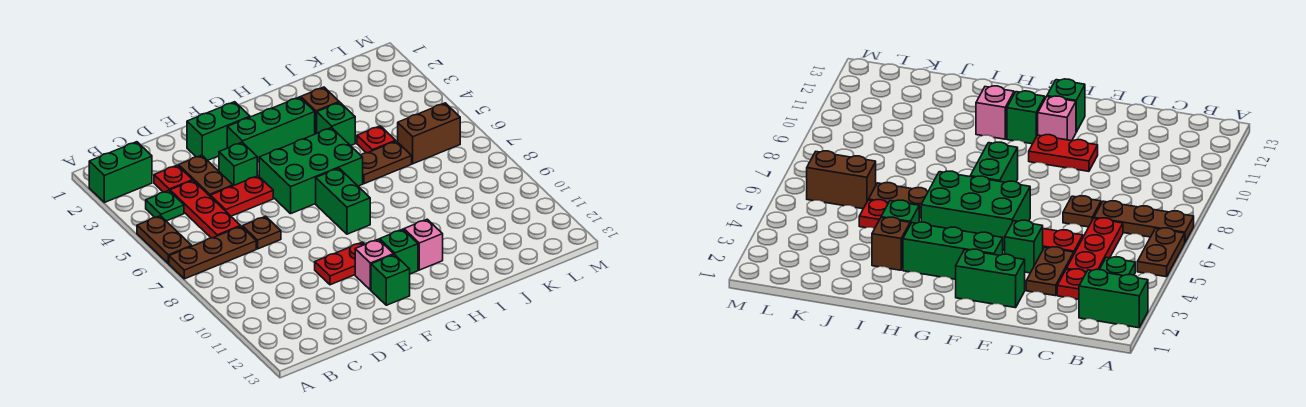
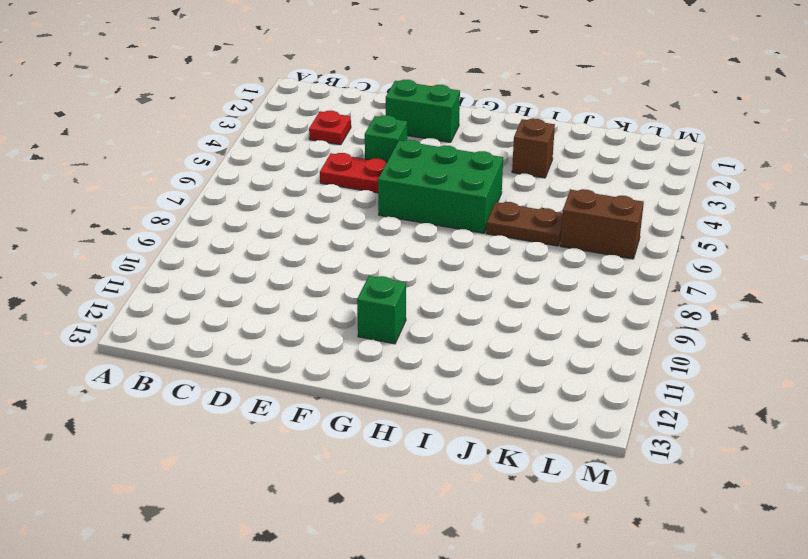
none -> green brick A2:B2 level 1
none -> brown plate A5:A6 level 1
none -> brown plate A7:C7 level 1

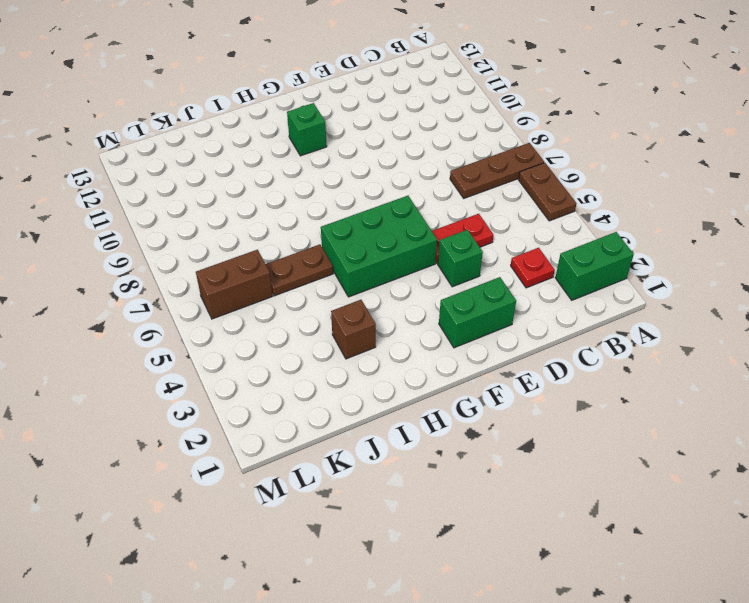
none -> green plate B4 level 1
none -> red plate C4:C6 level 1
none -> brown plate D3:D4 level 1

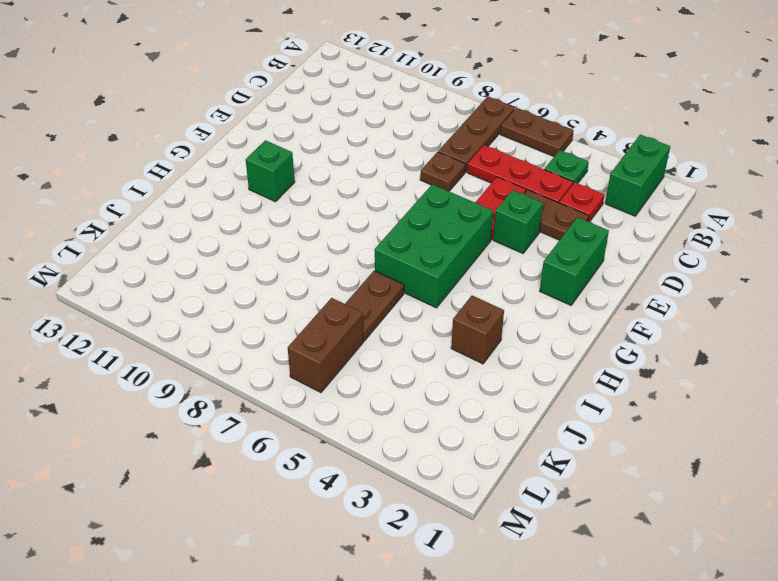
none -> red plate E10:F10 level 1
none -> green brick F3:H3 level 1
none -> pink brick F11 level 1

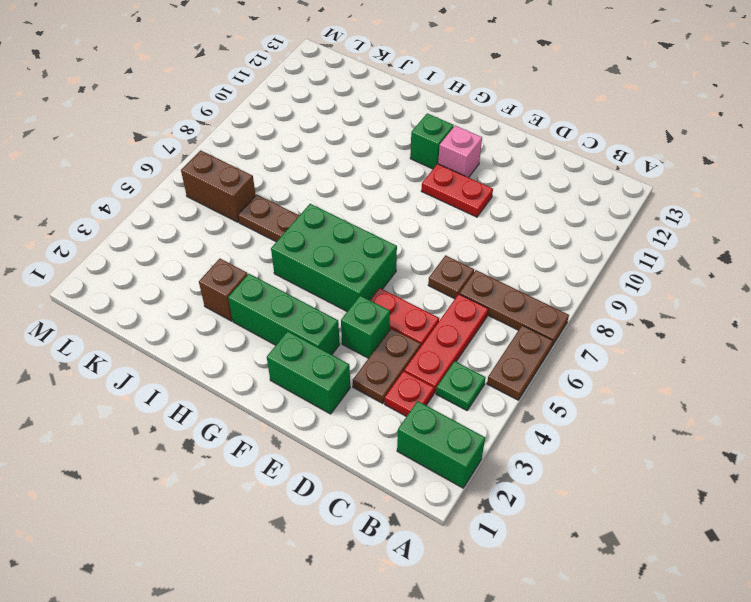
none -> green brick F12 level 1
none -> green brick G7:G8 level 1
none -> pink brick H11 level 1

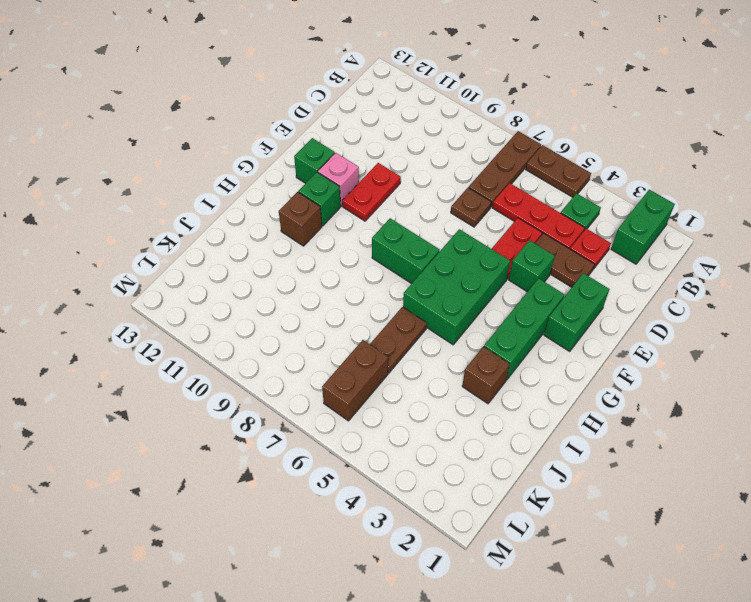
brown brick H11 level 1 -> pink brick H11 level 1
none -> green brick I4 level 1
none -> red plate J5 level 1

